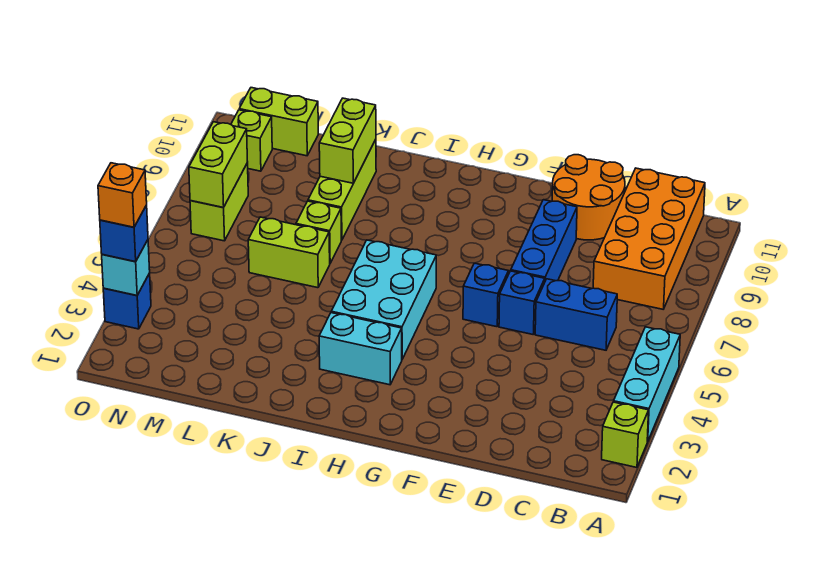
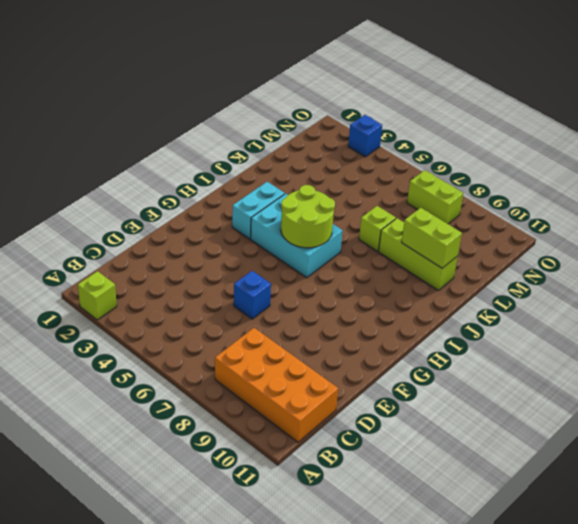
lime round brick H5:I6 level 2 -> none
none -> cyan brick A3:A5 level 1
none -> blue brick C6:D6 level 1
none -> orange round brick D10:E11 level 1

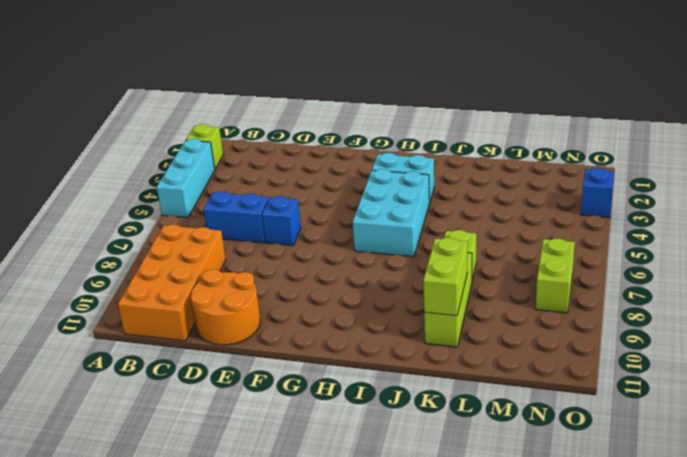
none -> blue brick E7:E9 level 1
none -> blue brick F6 level 1
none -> lime brick K6:L6 level 1

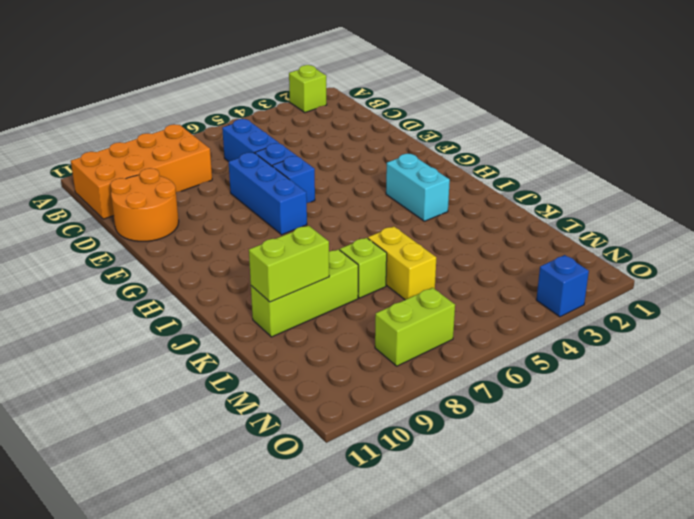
blue brick E7:G7 level 1 -> blue brick E7:E9 level 1
yellow brick K6:L6 level 1 -> lime brick K6:L6 level 1
none -> cyan brick A3:A5 level 1
none -> cyan brick H4:I6 level 1
none -> lime brick M11:N11 level 1

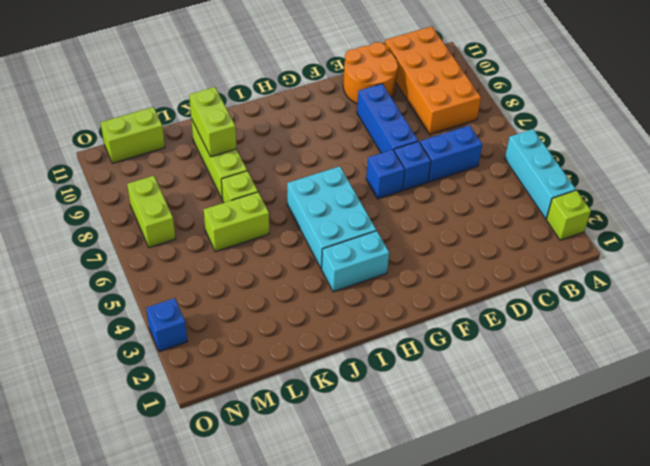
none -> lime brick N10 level 1
none -> lime brick N7:N8 level 2
none -> cyan brick O3 level 2

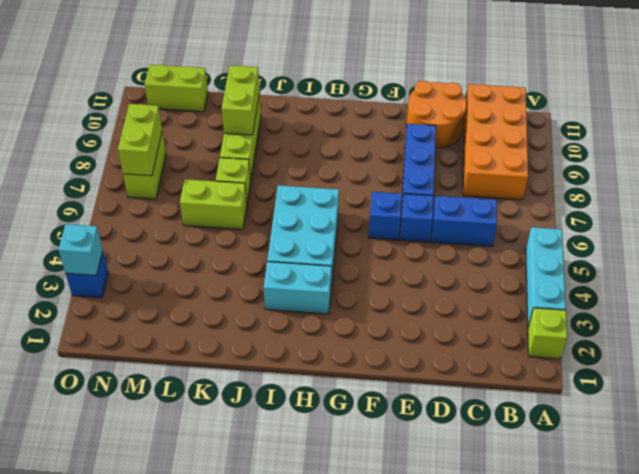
none -> lime brick N10 level 1
none -> blue brick O3 level 3
none -> orange brick O3 level 4

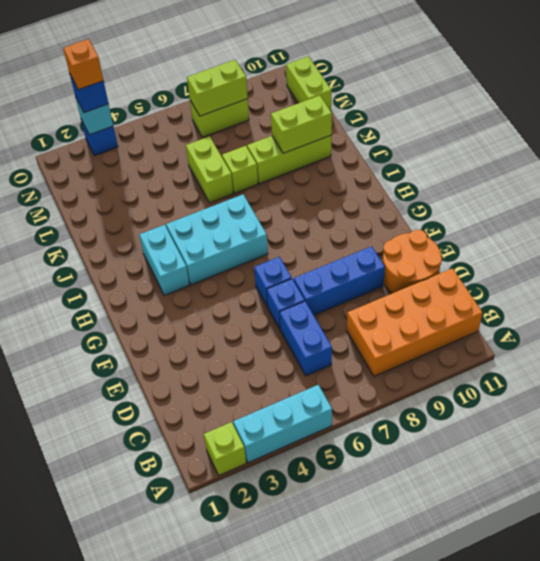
none -> lime brick N10 level 1

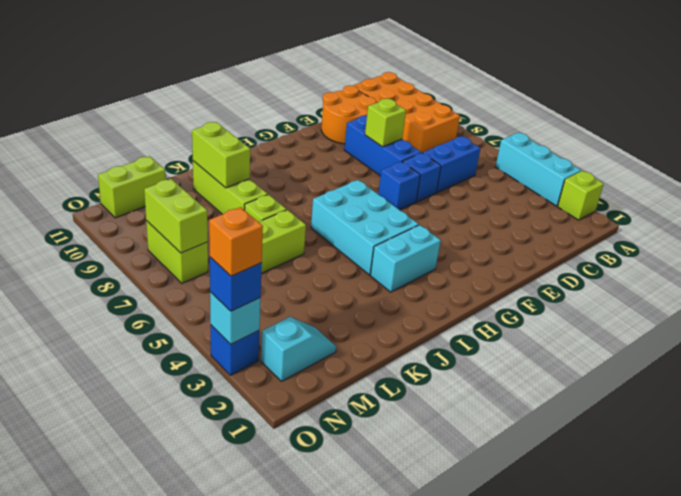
lime brick E8 level 2 -> lime brick N10 level 1
cyan slope M2:N2 level 1 top N -> none

